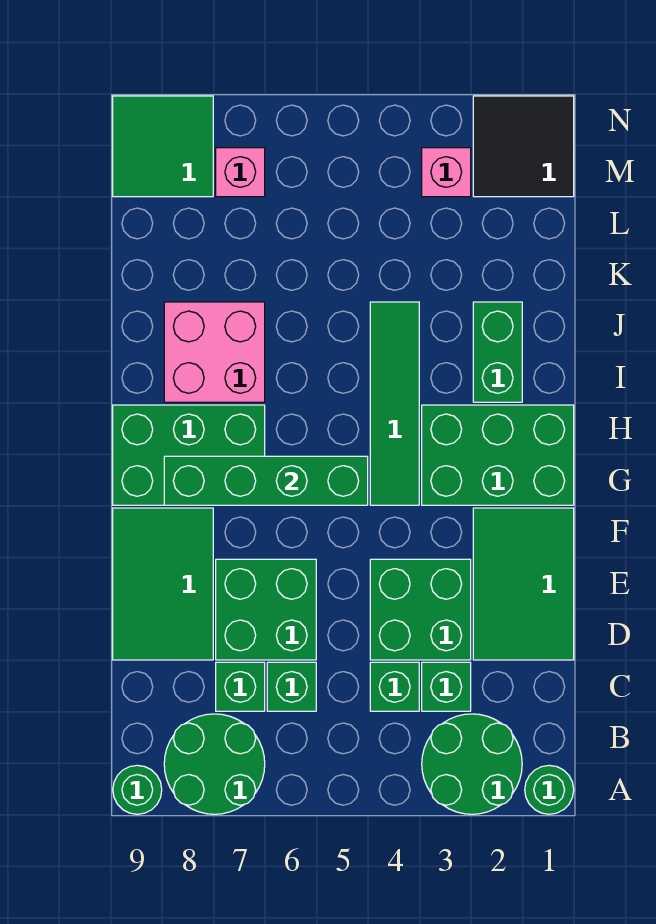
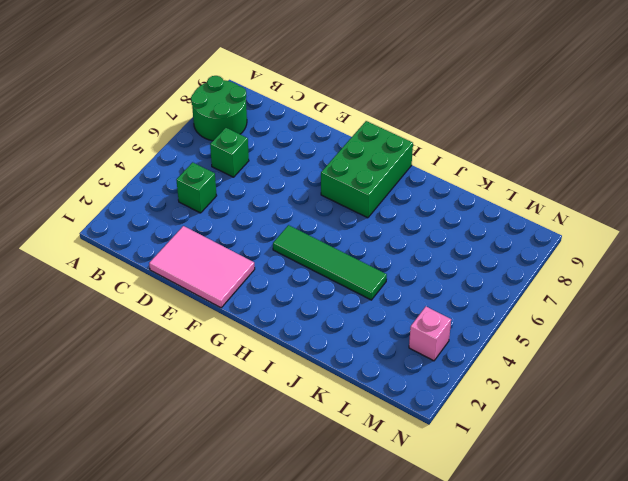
pink tile D1:F2 level 1 -> green tile D1:F2 level 1
none -> green round brick A1 level 1
none -> green round brick A2:B3 level 1
none -> green round brick A9 level 1

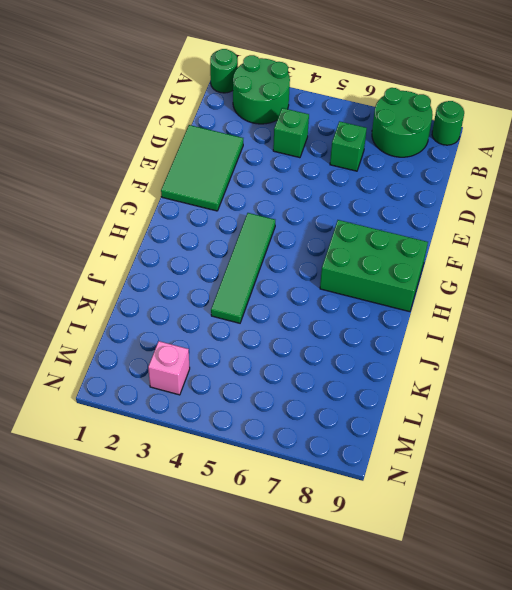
none -> green brick C3 level 1
none -> green brick C7 level 1
none -> green brick D3:E4 level 1

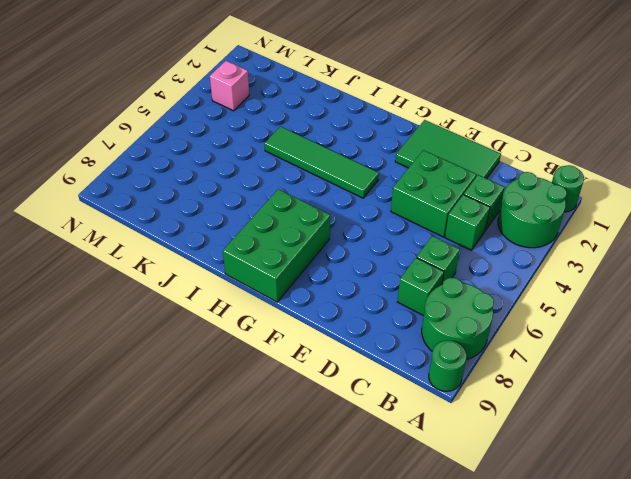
none -> green brick D6:E7 level 1
none -> green tile D8:F9 level 1
none -> green brick G1:H3 level 1

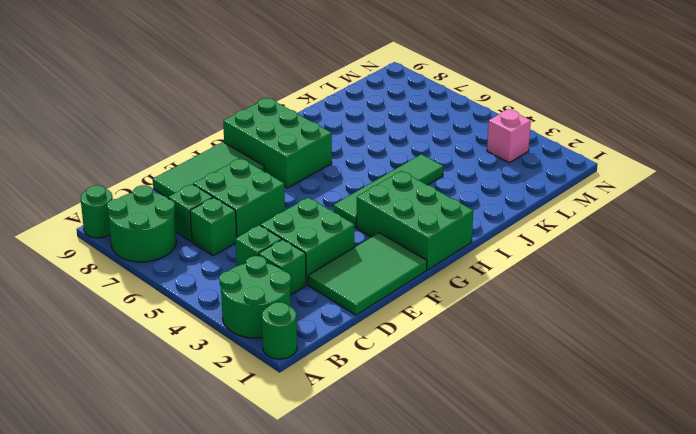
none -> green brick I2:J2 level 1
none -> pink brick I7:J8 level 1
none -> black tile M1:N2 level 1

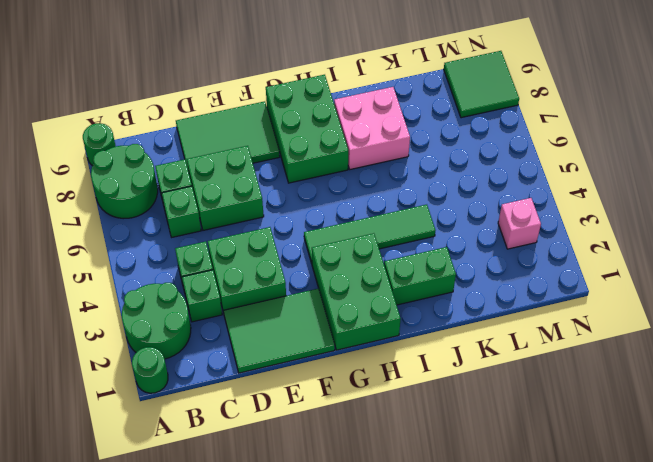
none -> black tile M1:N2 level 1
none -> pink brick M7 level 1
none -> green brick G5:G8 level 2

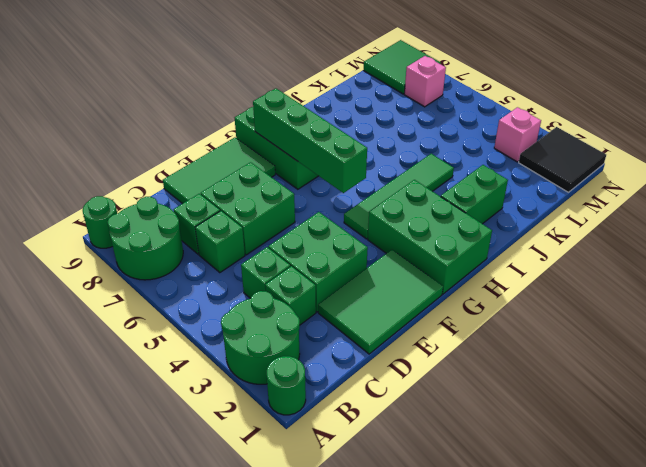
none -> pink brick I7:J8 level 1

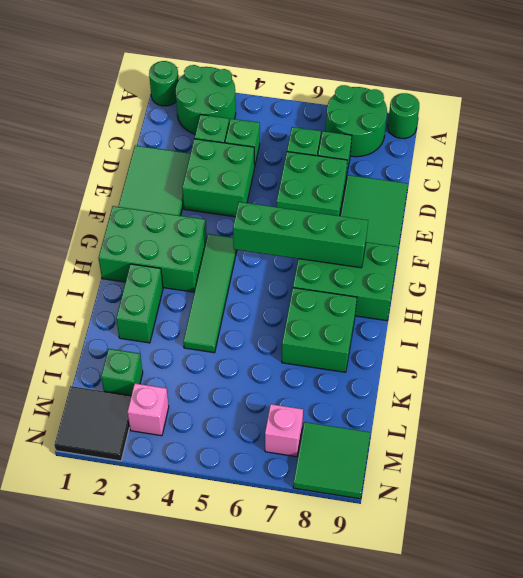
green brick I7:J8 level 1 -> pink brick I7:J8 level 1
green brick L2 level 1 -> none

